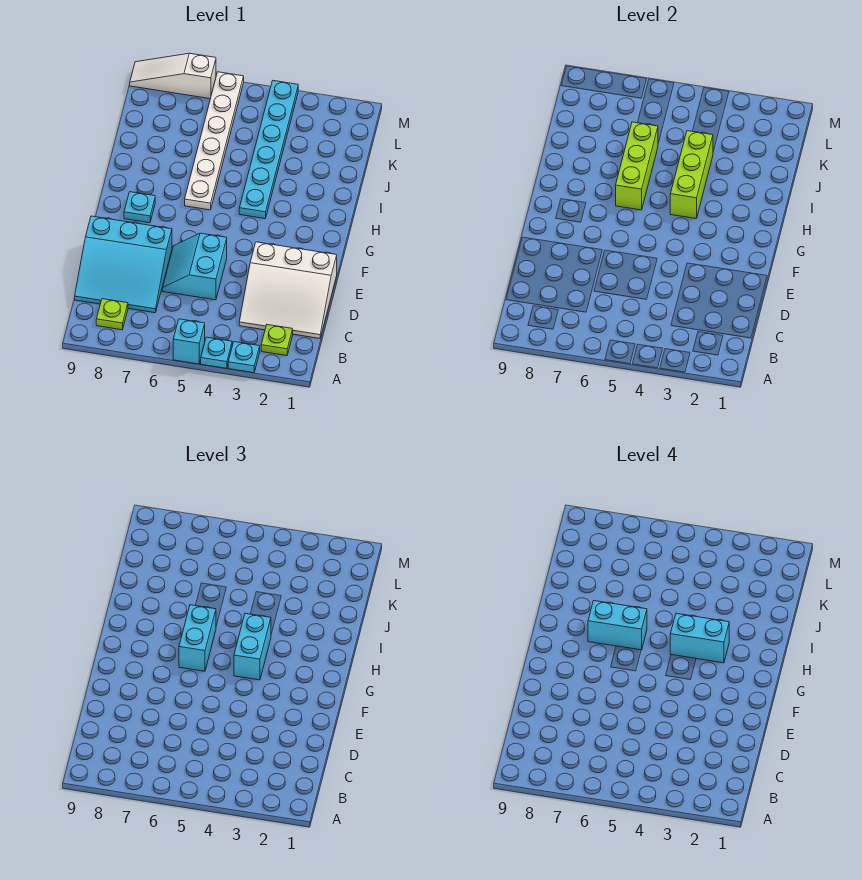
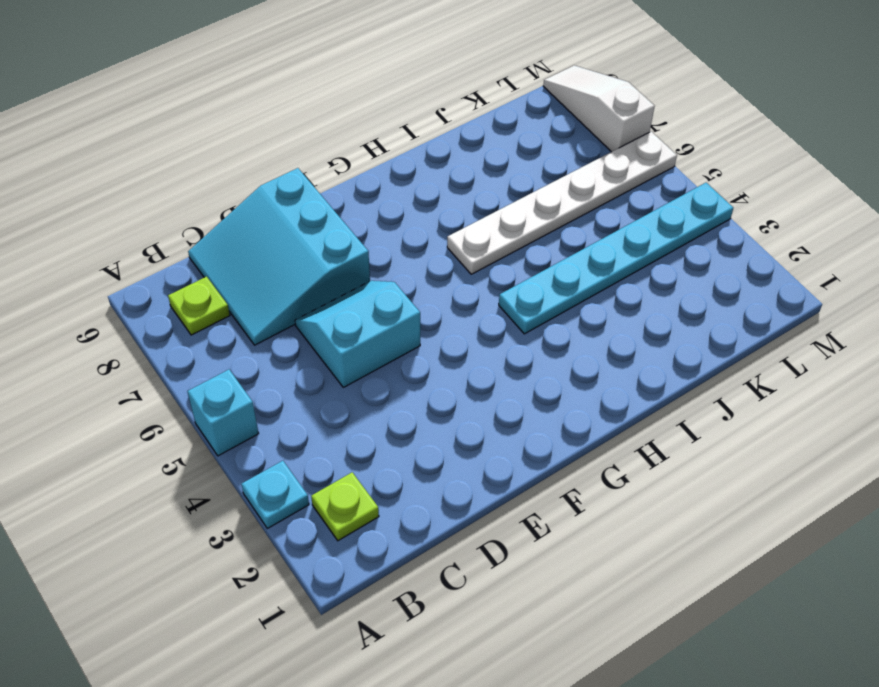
none -> cyan plate A4 level 1
none -> white slope C1:E3 level 1 top E
none -> cyan plate G8 level 1

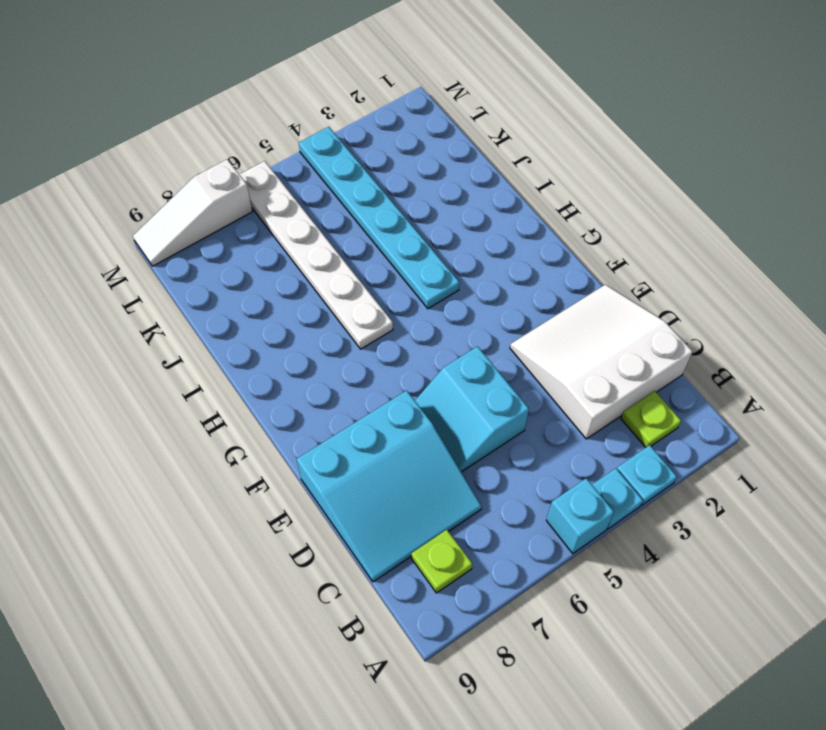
white slope C1:E3 level 1 top C -> white slope C1:E3 level 1 top E
none -> cyan plate G8 level 1
none -> lime brick H4:J4 level 2
none -> lime brick H6:J6 level 2

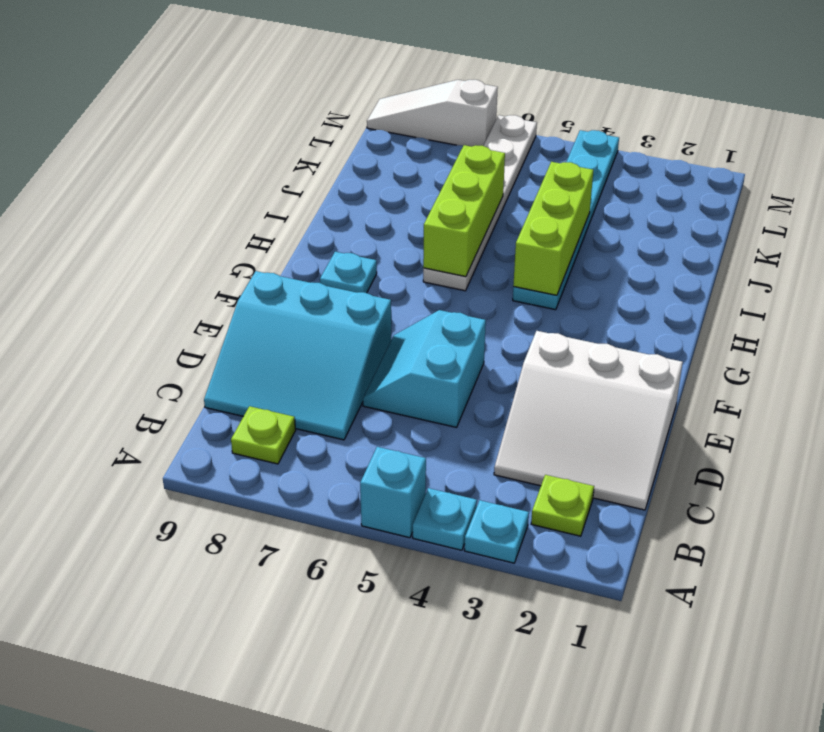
none -> cyan brick G4:H4 level 3
none -> cyan brick G6:H6 level 3
none -> cyan brick H3:H4 level 4

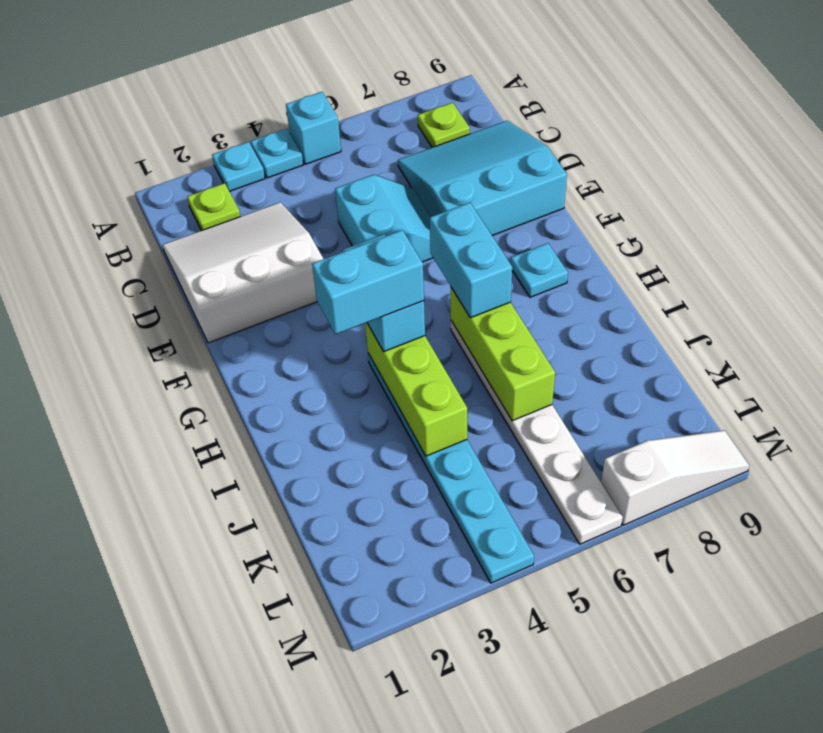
none -> cyan brick H6:H7 level 4

